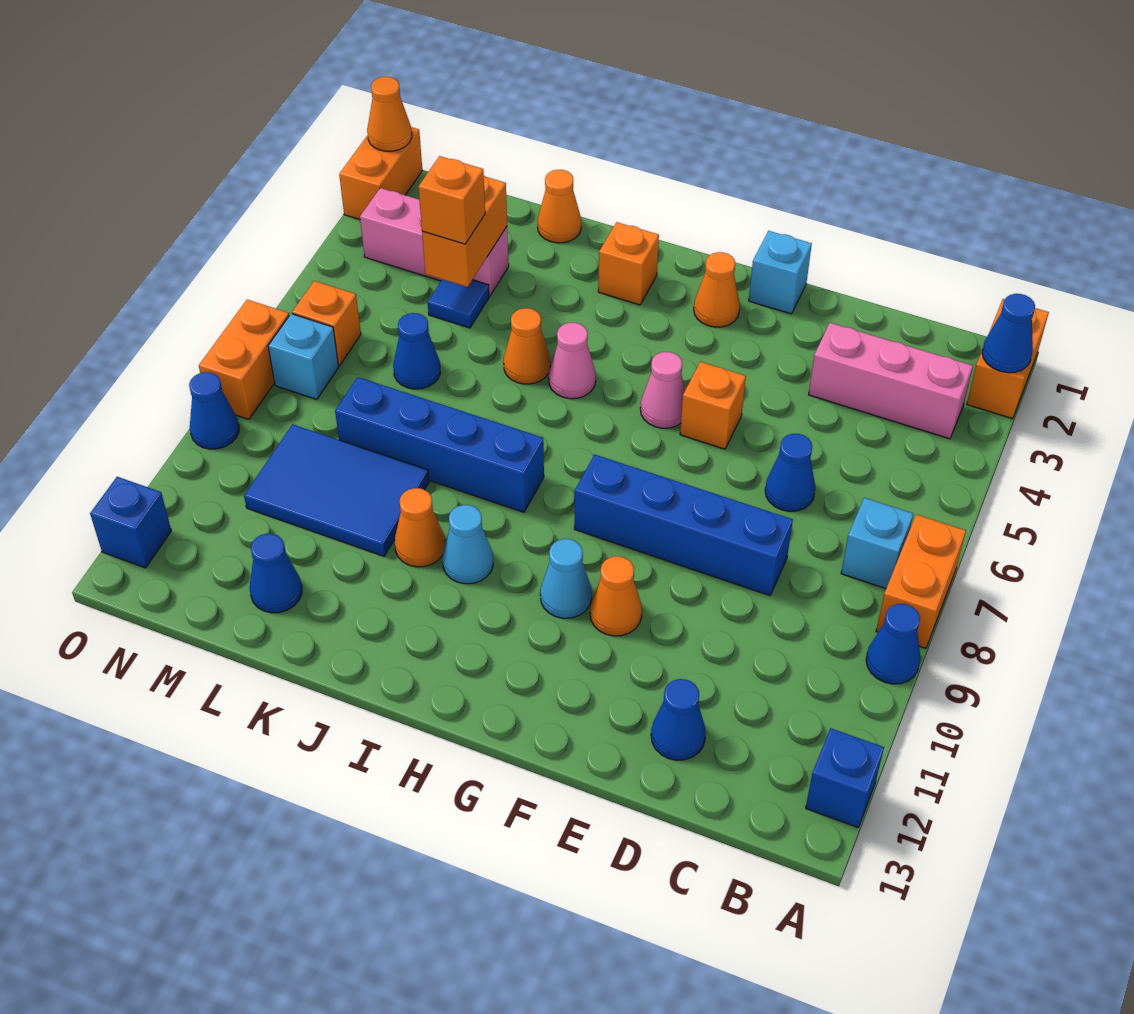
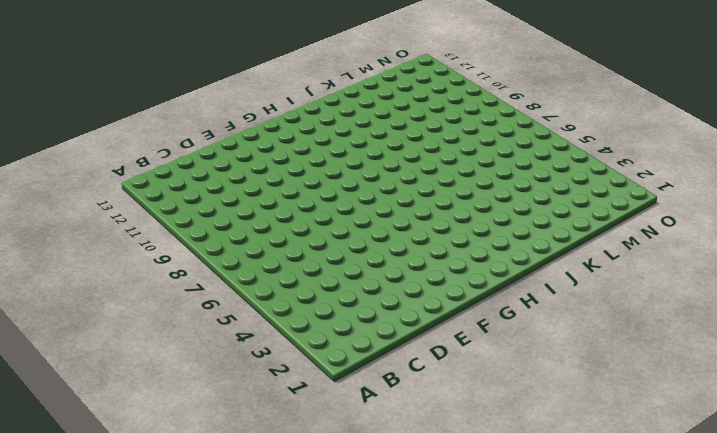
none -> orange brick A1:A2 level 1
none -> orange brick A7:A8 level 1
none -> blue cone A9 level 1
none -> blue brick A12 level 1

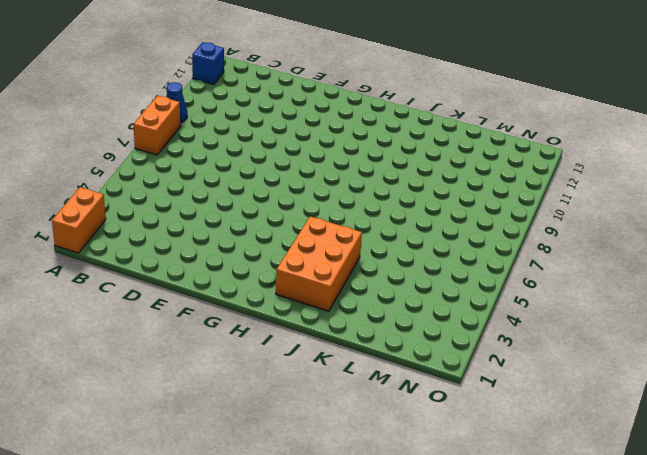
orange brick I2:J4 level 1 -> orange brick I2 level 1
none -> pink brick B3:D3 level 1
none -> cyan brick B7 level 1
none -> blue cone D6 level 1
none -> blue brick D8:G8 level 1

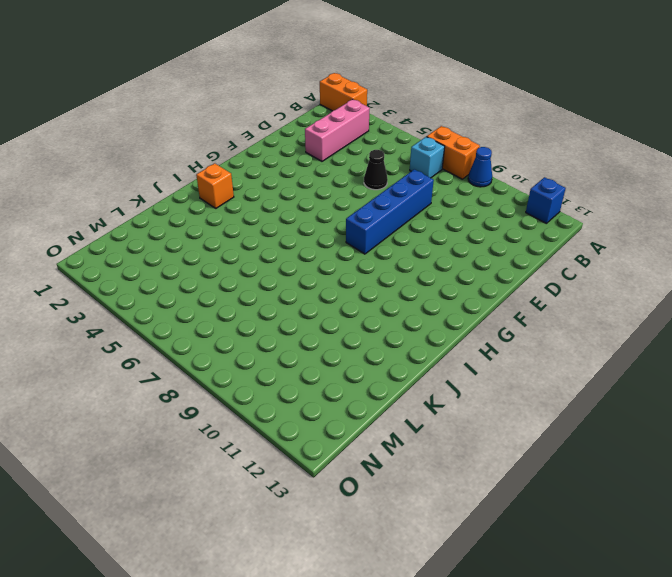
black cone D6 level 1 -> blue cone D6 level 1
none -> blue cone D12 level 1
none -> cyan brick F1 level 1
none -> orange brick F5 level 1
none -> orange cone F10 level 1

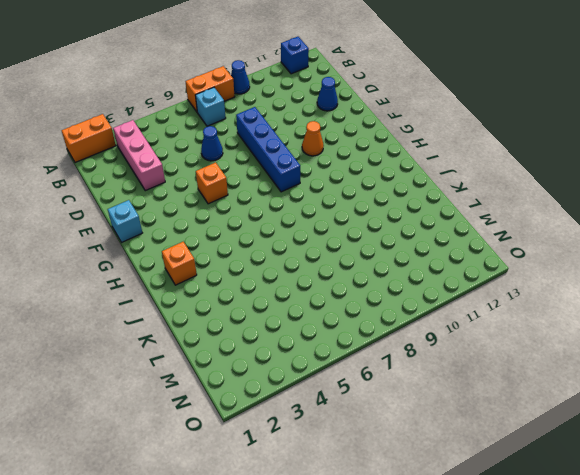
none -> orange cone G2 level 1
none -> pink cone G5 level 1
none -> cyan cone G10 level 1
none -> pink cone I5 level 1

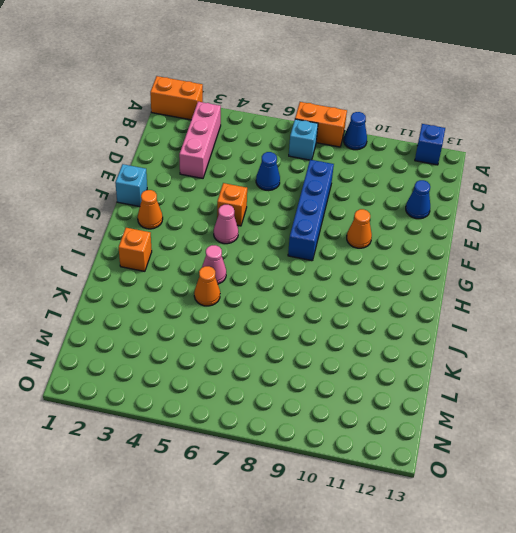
none -> cyan cone G10 level 1
none -> blue brick I8:L8 level 1
none -> cyan cone I10 level 1
none -> orange cone J10 level 1

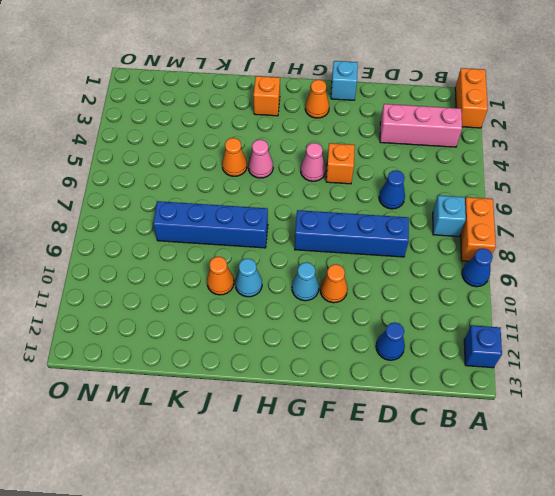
none -> orange cone K1 level 1
none -> blue tile K9:M10 level 1
none -> pink brick L3:N3 level 1
none -> blue tile L4 level 1

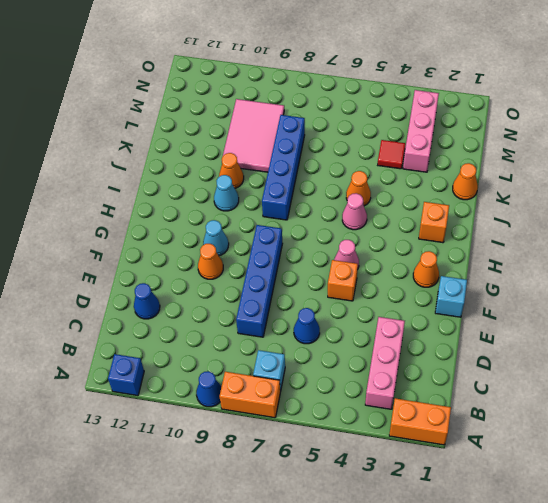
pink tile K9:M10 level 1 -> blue tile K9:M10 level 1
red tile L4 level 1 -> blue tile L4 level 1
none -> blue cone L6 level 1
none -> blue cone L12 level 1
none -> orange brick N6 level 1
none -> cyan brick N7 level 1

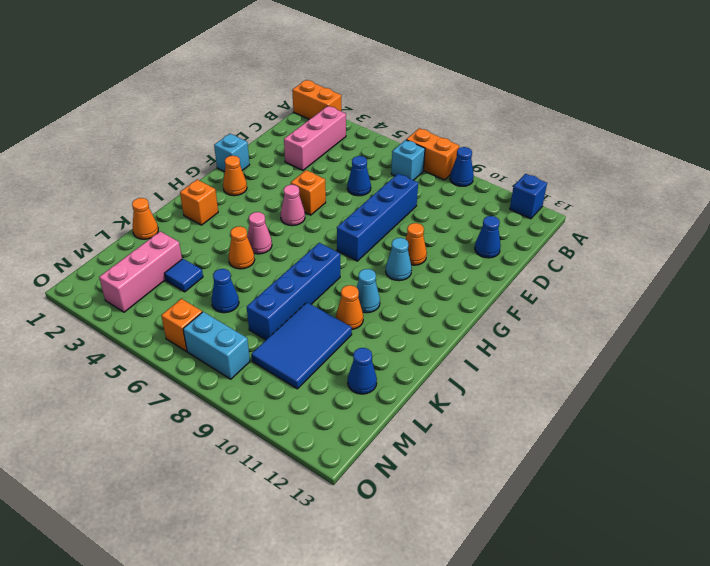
cyan brick N7:N8 level 1 -> cyan brick N7 level 1
none -> orange brick O1:O2 level 1
none -> orange brick O7:O8 level 1
none -> blue cone O9 level 1
none -> blue brick O12 level 1

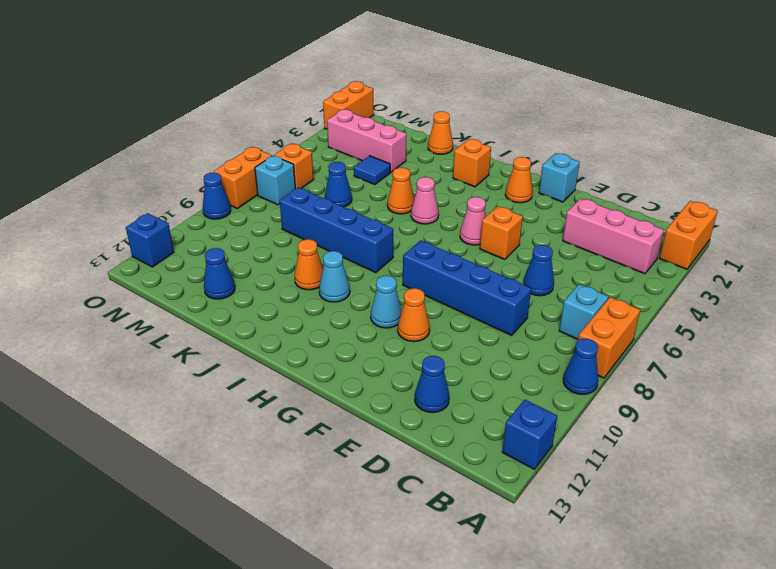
none -> blue tile K9:M10 level 1
none -> blue cone A2 level 2
none -> orange brick L3:L4 level 2
none -> orange cone O1 level 2

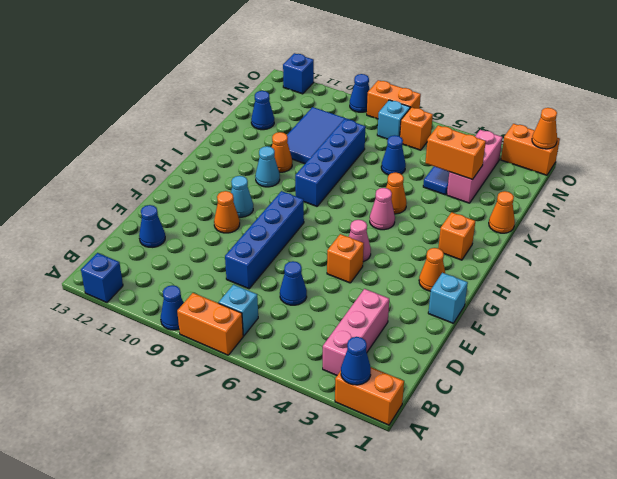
none -> orange brick L4 level 3

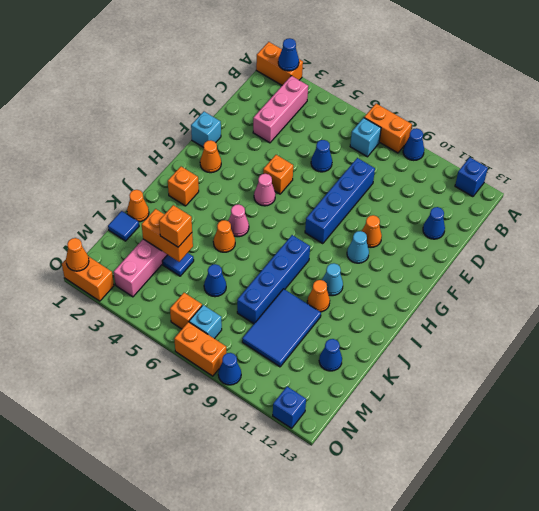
blue tile L1 level 1 -> none

